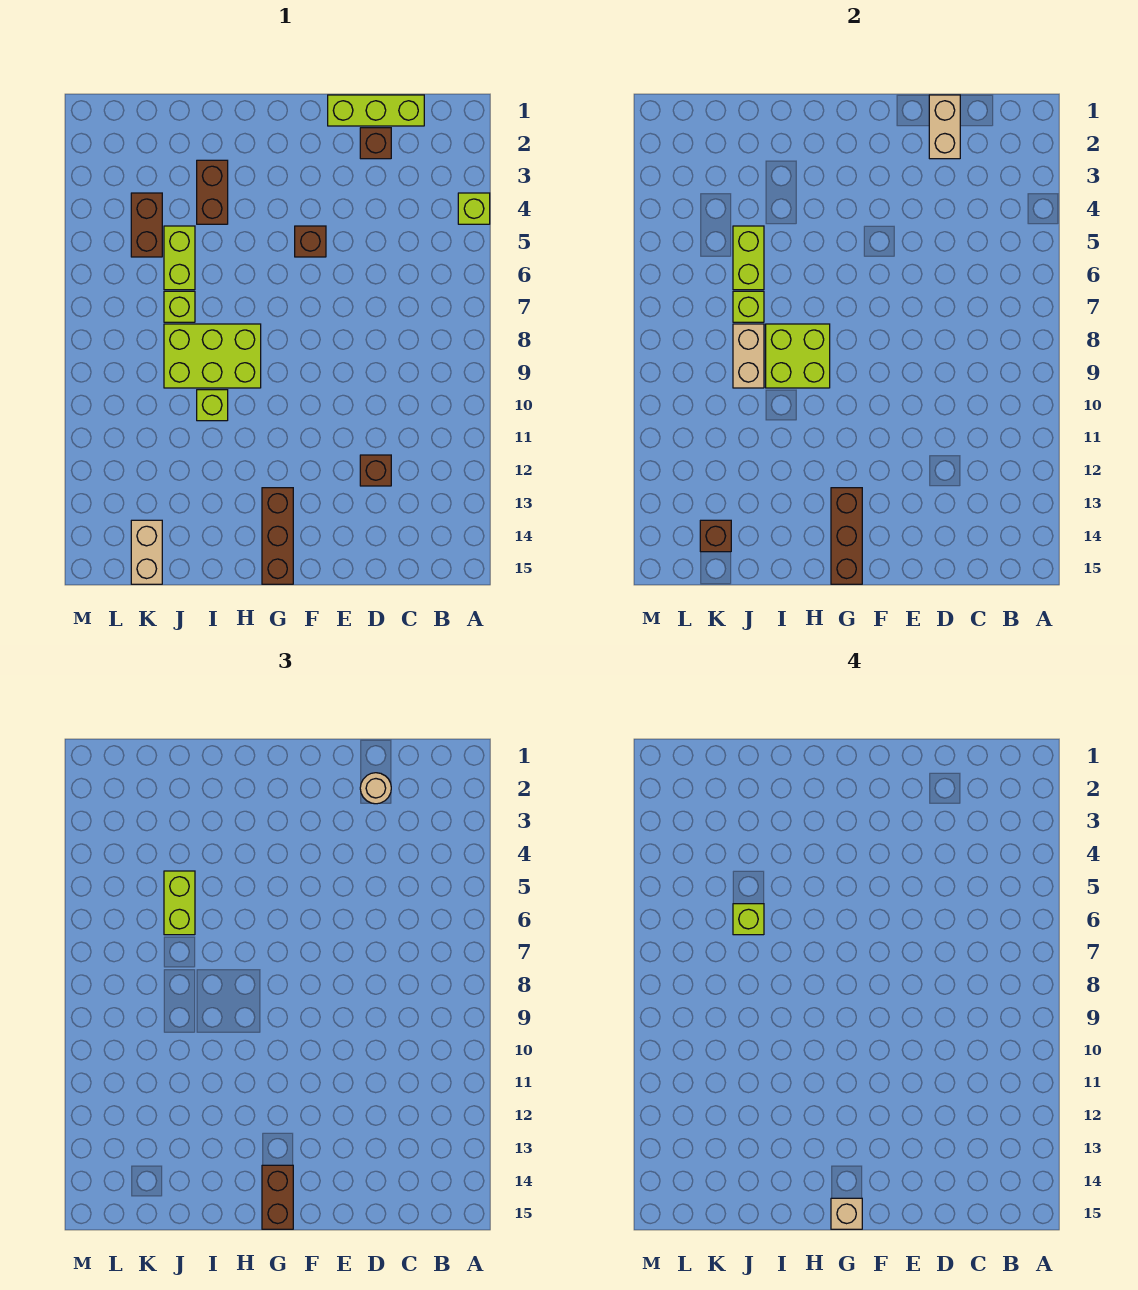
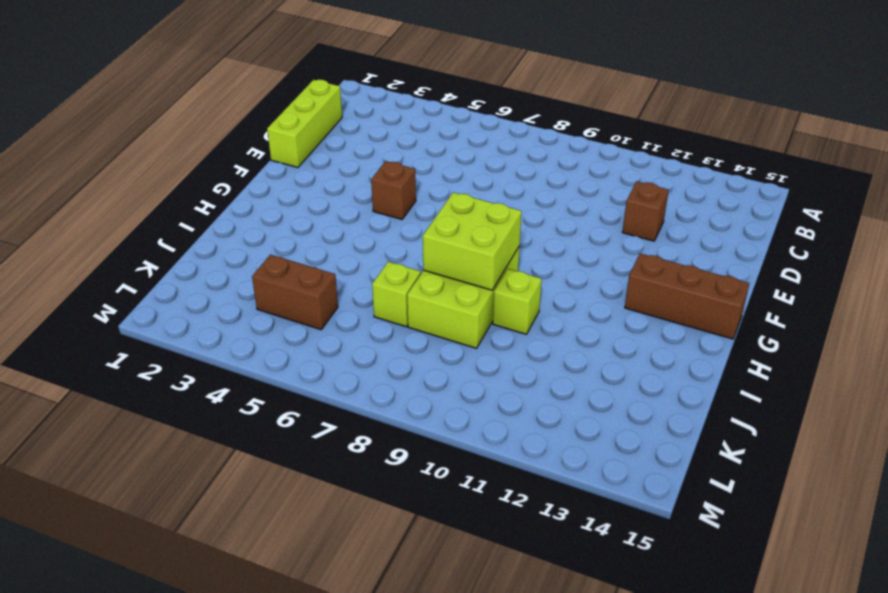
none -> lime brick A4 level 1
none -> brown brick D2 level 1
none -> brown brick I3:I4 level 1

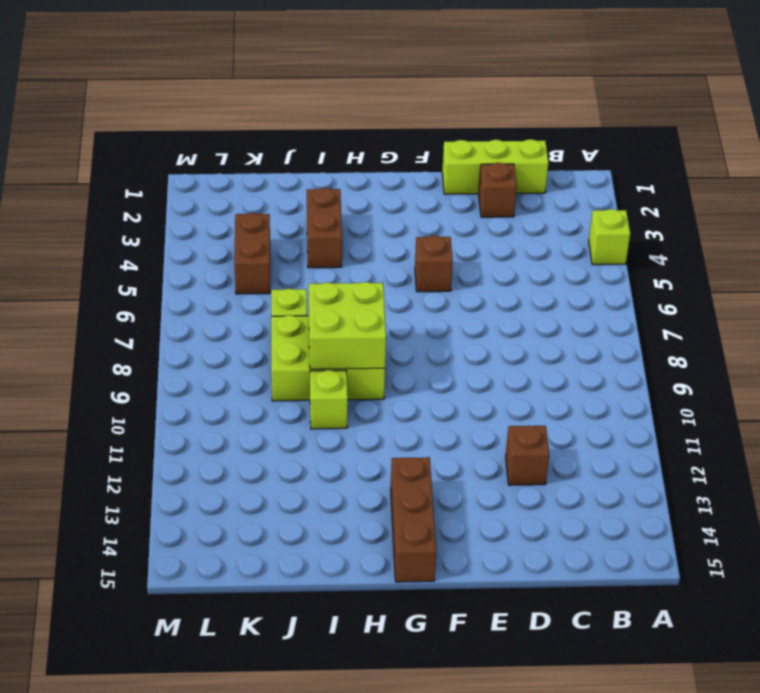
none -> lime brick J5:J6 level 1
none -> tan brick K14:K15 level 1
none -> tan brick D1:D2 level 2

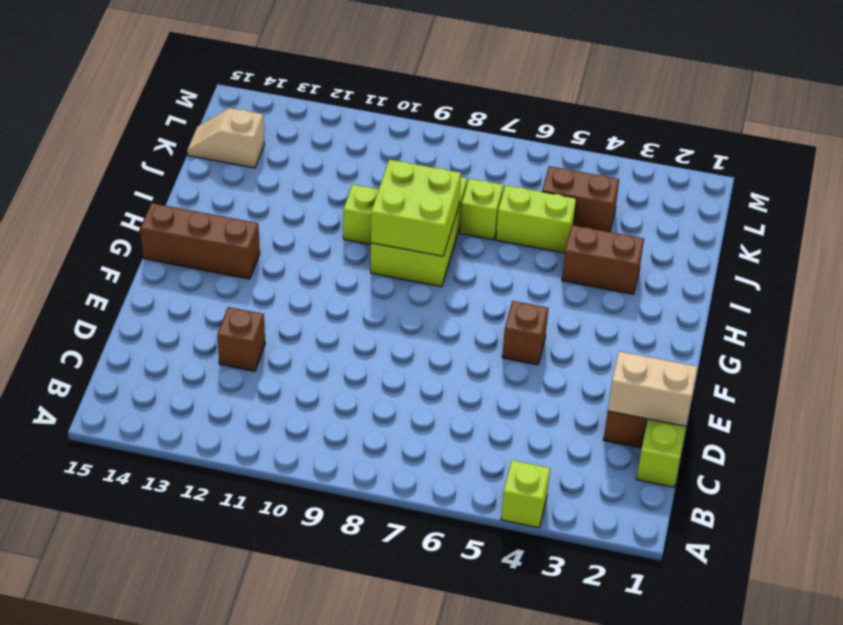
tan slope K14:K15 level 1 top 14 -> tan brick K14:K15 level 1
none -> brown brick G13:G15 level 2
none -> lime brick J5:J6 level 2
none -> lime brick J7 level 2

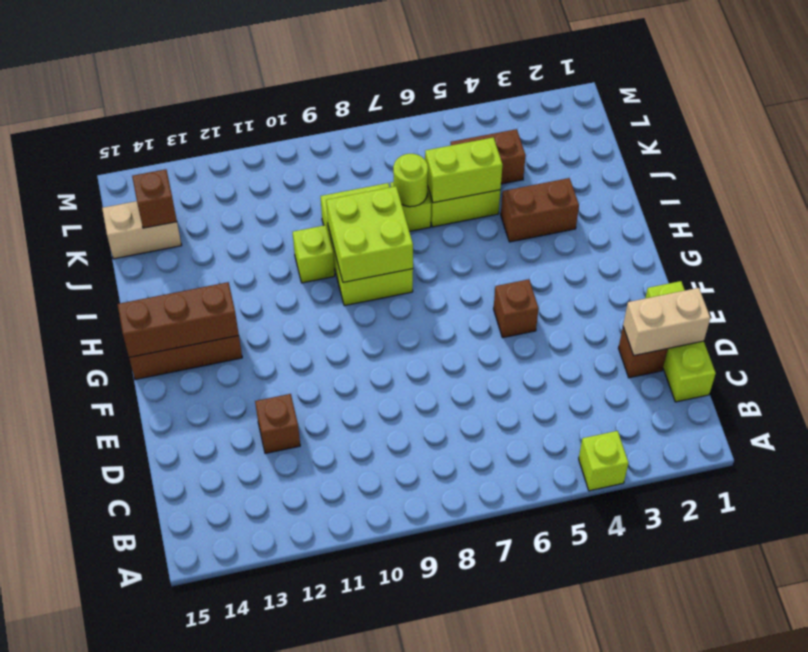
lime round brick J7 level 2 -> lime brick J7 level 2
none -> tan brick J8:J9 level 2
none -> tan round brick D2 level 3
none -> brown brick G14:G15 level 3

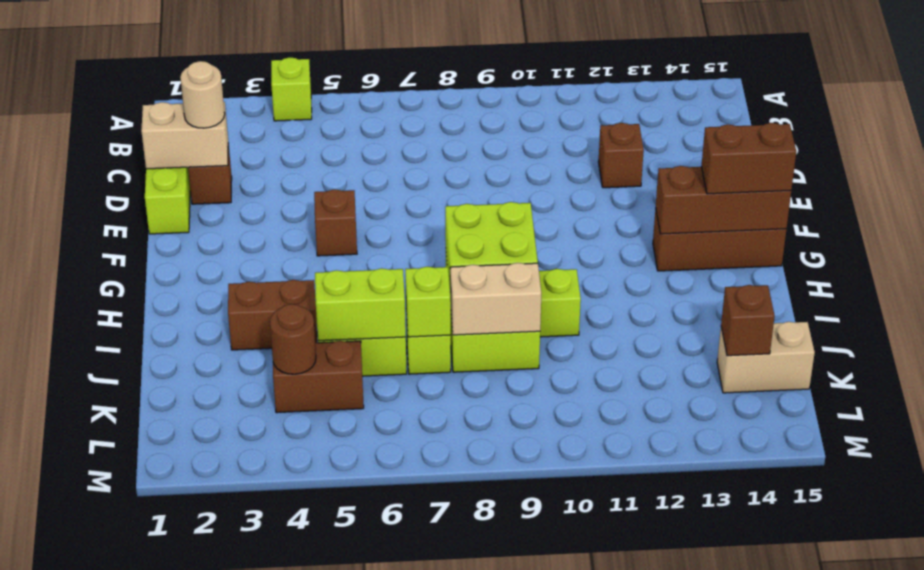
brown round brick K4 level 2 -> none
none -> lime brick J5:J6 level 3
none -> tan brick G15 level 4
none -> lime brick J6 level 4

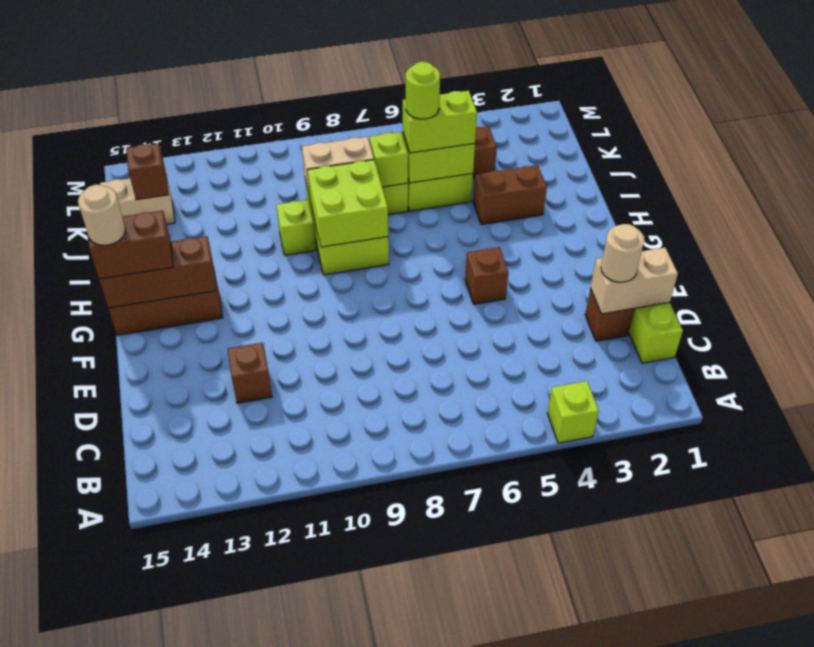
tan round brick G15 level 4 -> tan brick G15 level 4
lime round brick J6 level 4 -> lime brick J6 level 4

